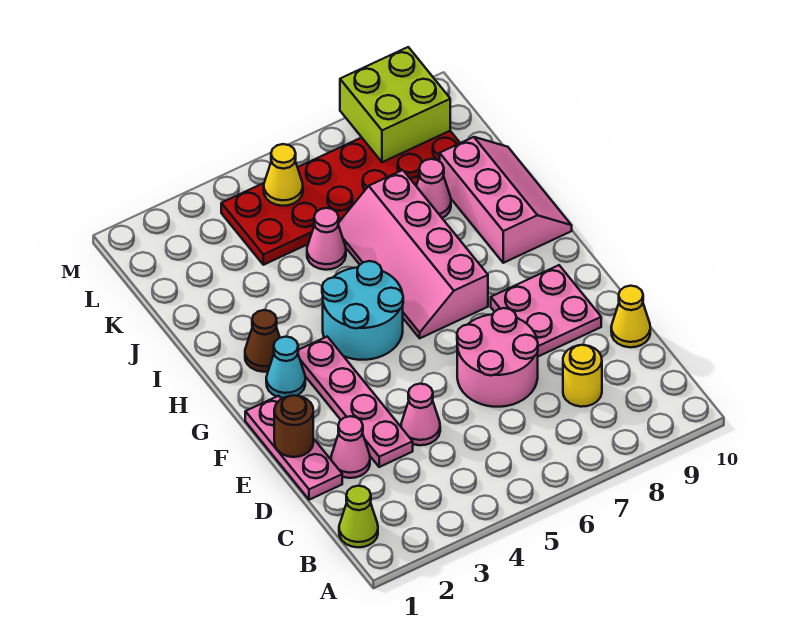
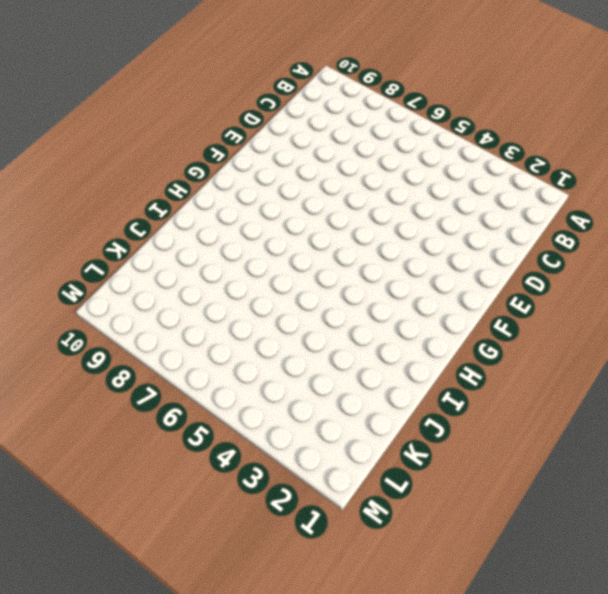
none -> lime cone B1 level 1
none -> yellow round brick C8 level 1
none -> pink plate D1:F1 level 1

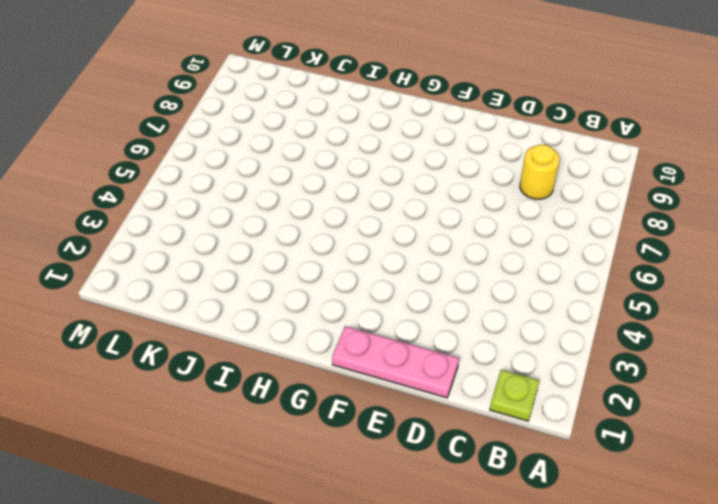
lime plate B1 level 1 -> lime cone B1 level 1
none -> pink cone D2 level 1
none -> pink plate D3:G3 level 1
none -> pink cone D4 level 1

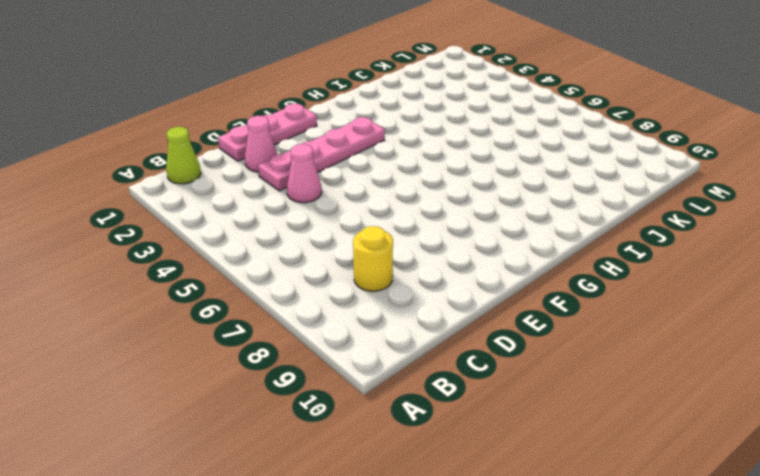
none -> pink round brick D6:E7 level 1
none -> yellow cone D10 level 1
none -> pink plate E8:F9 level 1

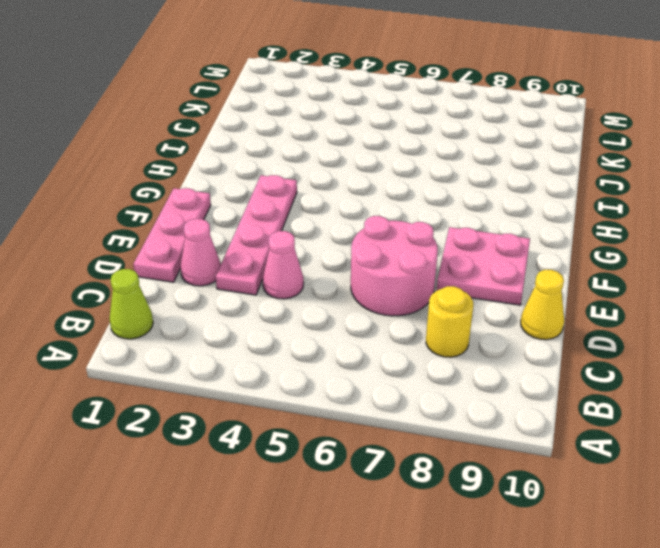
none -> cyan cone G2 level 1
none -> cyan round brick G4:H5 level 1
none -> pink slope G6:J7 level 1 top 7

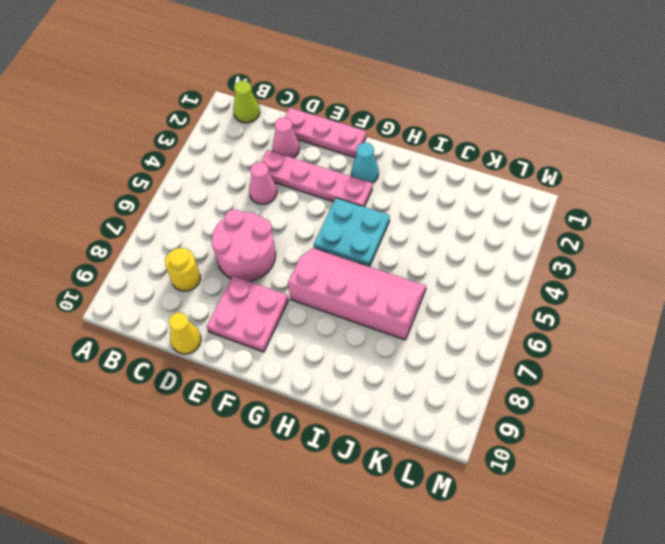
cyan plate G4:H5 level 1 -> cyan round brick G4:H5 level 1
none -> brown cone H2 level 1
none -> pink slope H9:J10 level 1 top 9
none -> pink cone J5 level 1

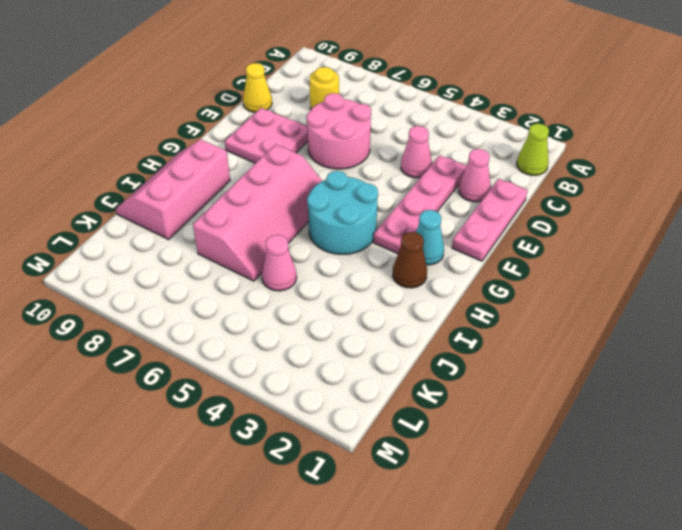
none -> pink cone J8 level 1
none -> red plate K4:L9 level 1
none -> brown round brick E1 level 2

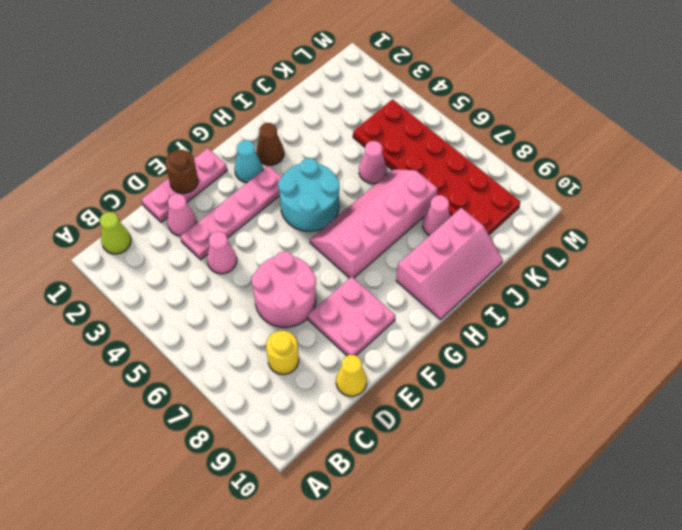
none -> yellow cone L5 level 2
none -> lime brick L8:M9 level 2

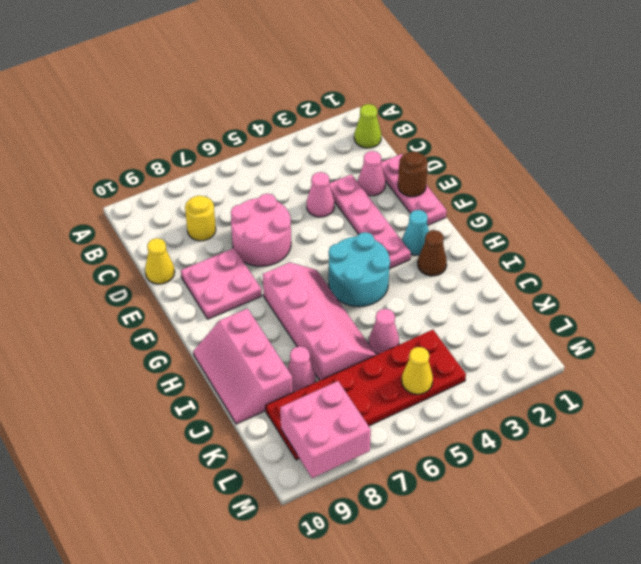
pink brick L8:M9 level 2 -> lime brick L8:M9 level 2

